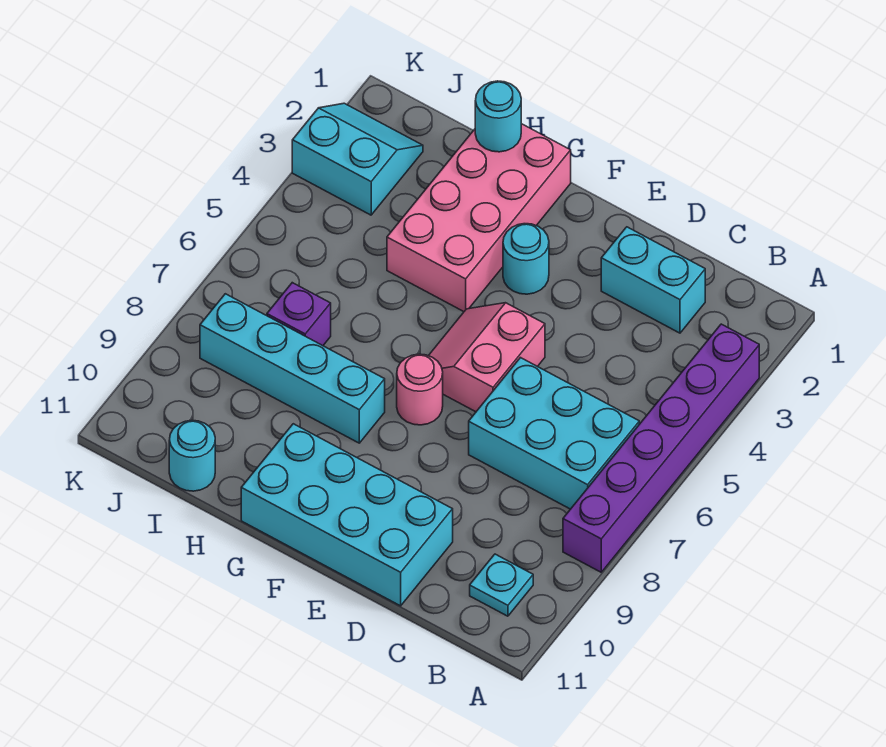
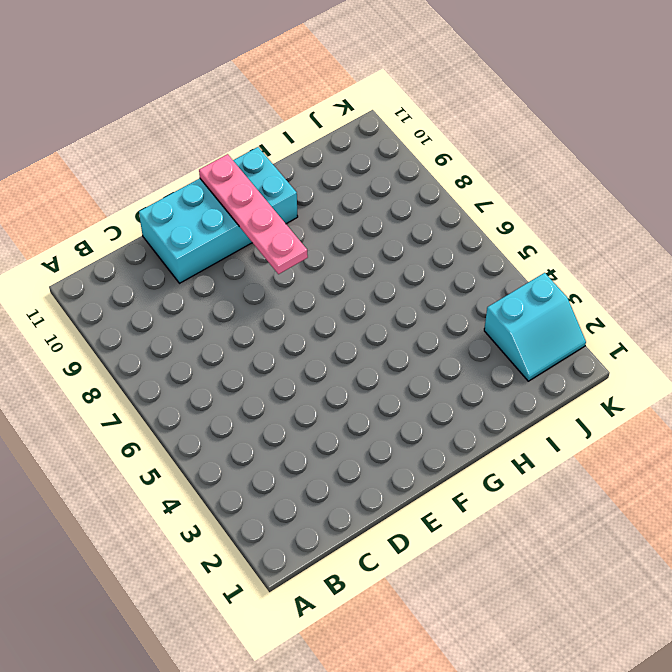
pink plate F8:F11 level 2 -> none
none -> purple brick A3:A8 level 1
none -> cyan brick B6:D7 level 1
none -> cyan plate B10 level 1

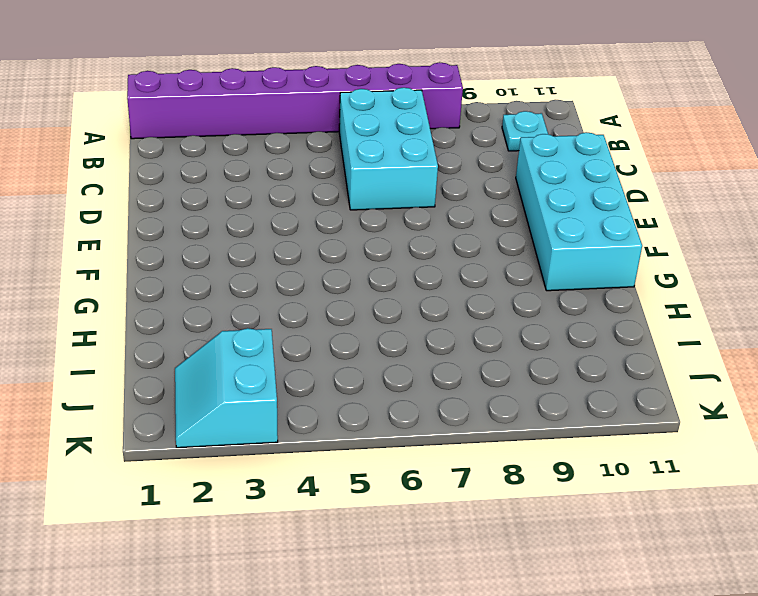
purple brick A1:A8 level 1 -> purple brick A3:A8 level 1
none -> cyan brick C2:D2 level 1
none -> pink slope E5:F6 level 1 top E
none -> cyan round brick F3 level 1

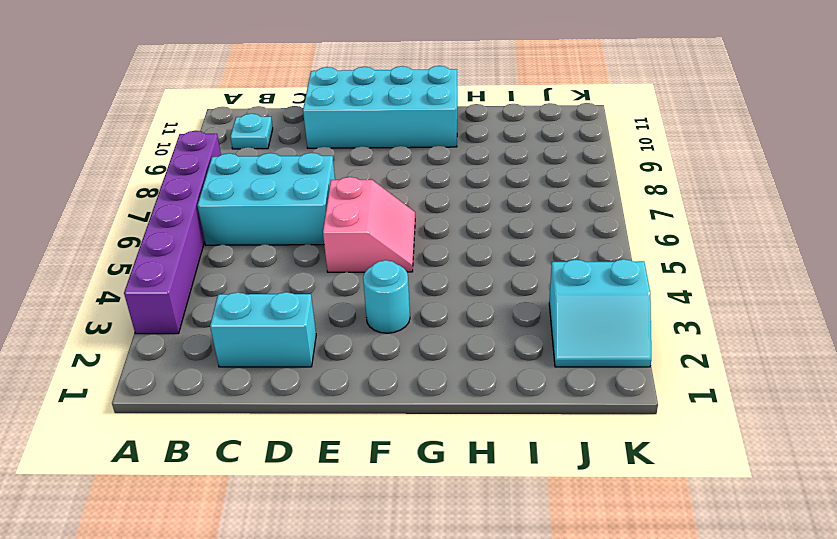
none -> pink round brick F7 level 1
none -> pink brick G1:H4 level 1
none -> cyan brick G8:J8 level 1

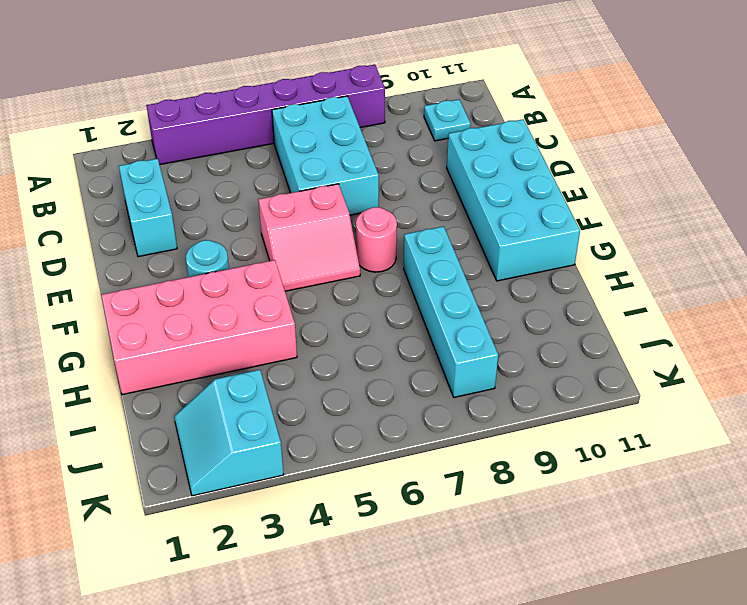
none -> purple brick I7 level 1
none -> cyan round brick I11 level 1
none -> cyan round brick H1 level 2

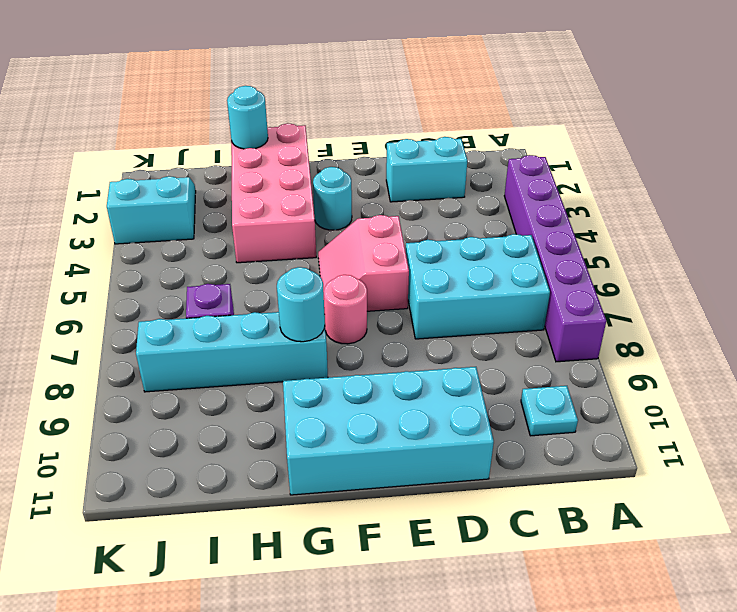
cyan round brick G8 level 2 -> cyan round brick I11 level 1

